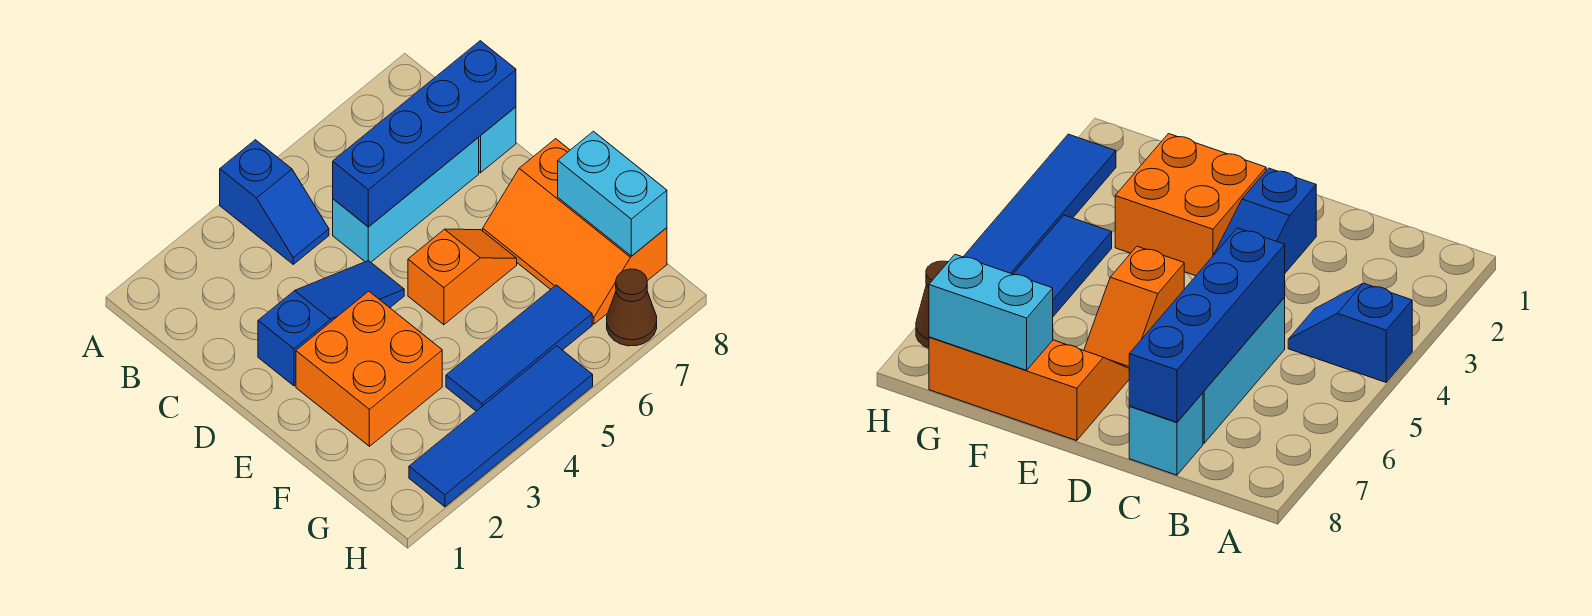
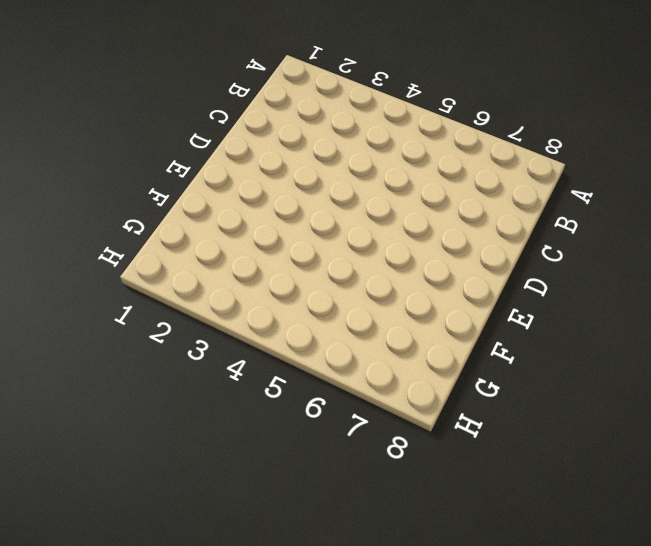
none -> blue slope A4:B4 level 1 top A
none -> cyan brick C5:C7 level 1
none -> cyan brick C8 level 1

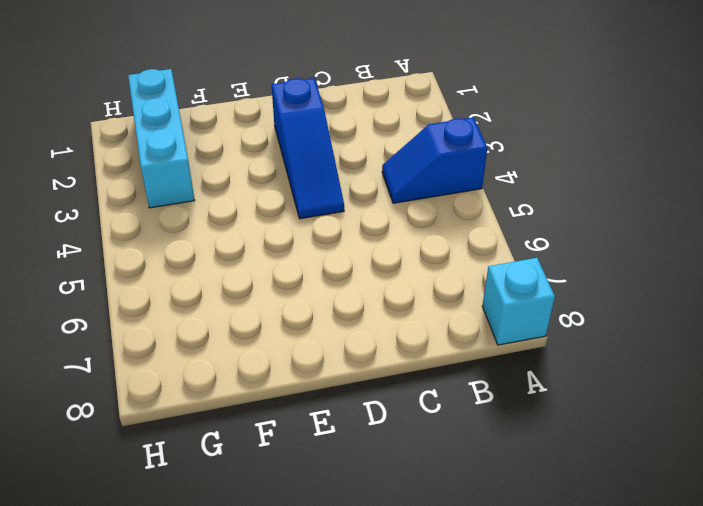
cyan brick A8 level 1 -> cyan brick C8 level 1
cyan brick G1:G3 level 1 -> cyan brick C5:C7 level 1
none -> orange brick E2:F3 level 1
none -> orange slope E5:E6 level 1 top 5
none -> orange slope E7:G8 level 1 top 8

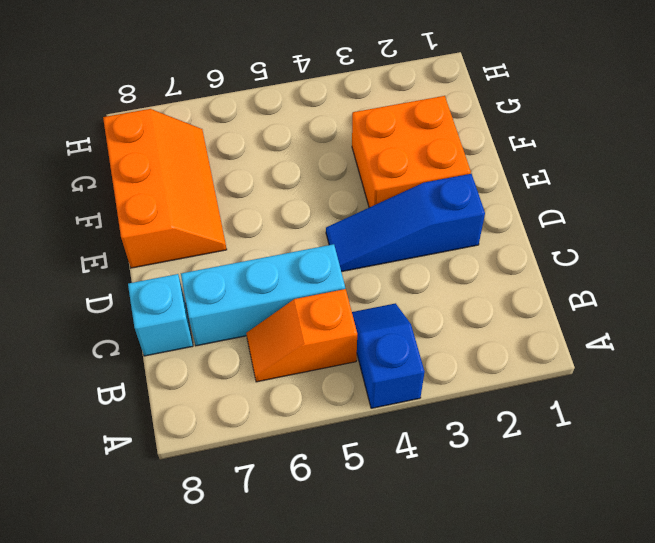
orange slope B5:B6 level 1 top 5 -> orange slope E5:E6 level 1 top 5
none -> blue tile G4:G6 level 1
none -> blue tile H2:H5 level 1
none -> brown cone H7 level 1

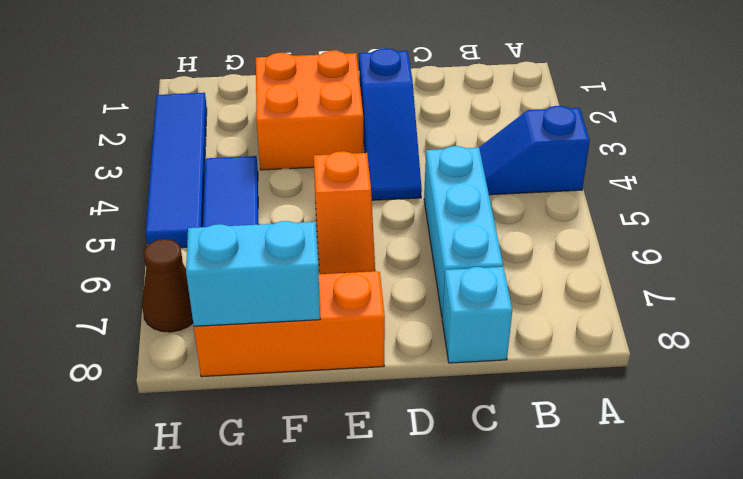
none -> blue brick C5:C8 level 2

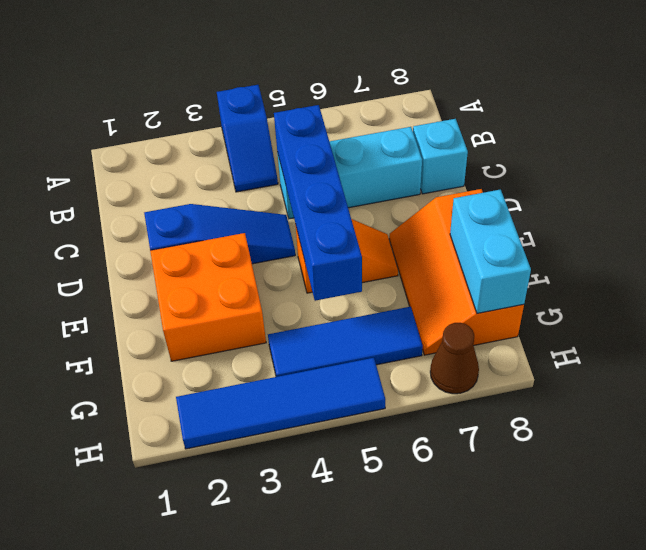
blue brick C5:F5 level 2 -> blue brick C5:C8 level 2

